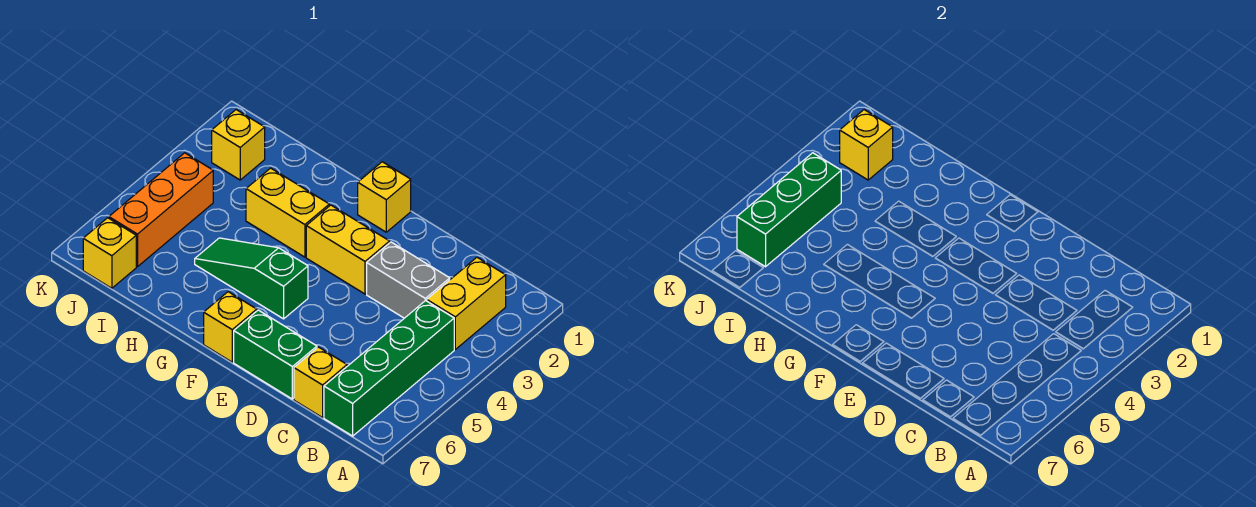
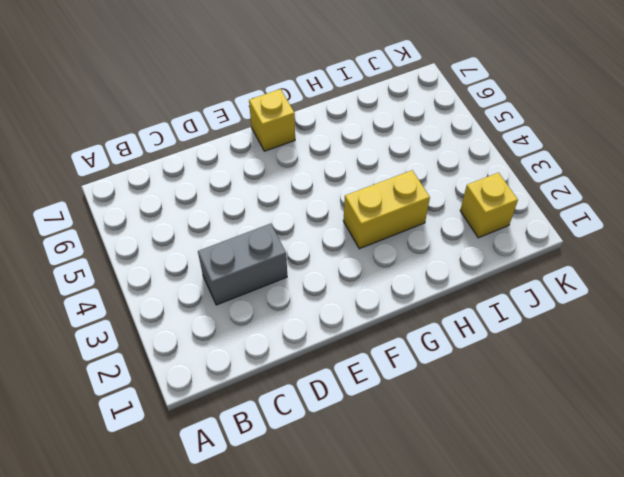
none -> yellow brick B2:B3 level 1
none -> green brick B4:B7 level 1
none -> yellow brick C7 level 1

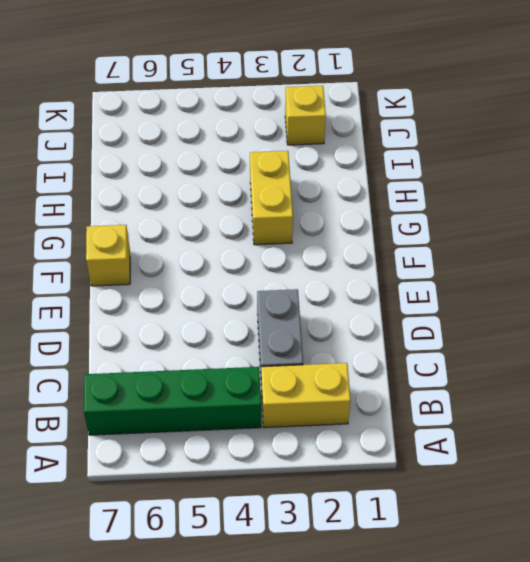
none -> yellow brick C7 level 1
none -> green brick D7:E7 level 1
none -> yellow brick E3:F3 level 1

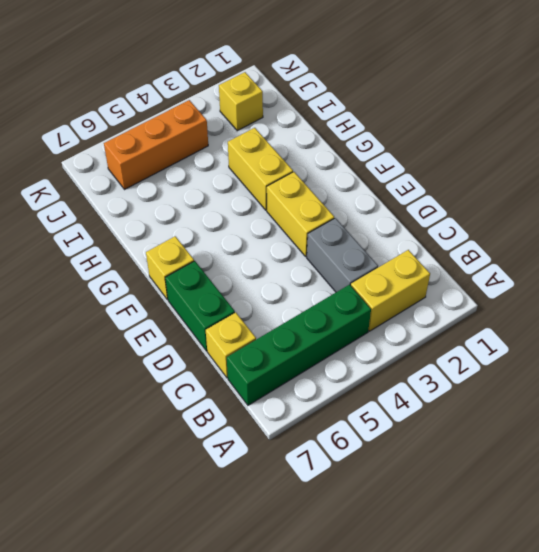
none -> yellow brick F1 level 1
none -> green slope F5:H5 level 1 top F
none -> yellow brick J7 level 1

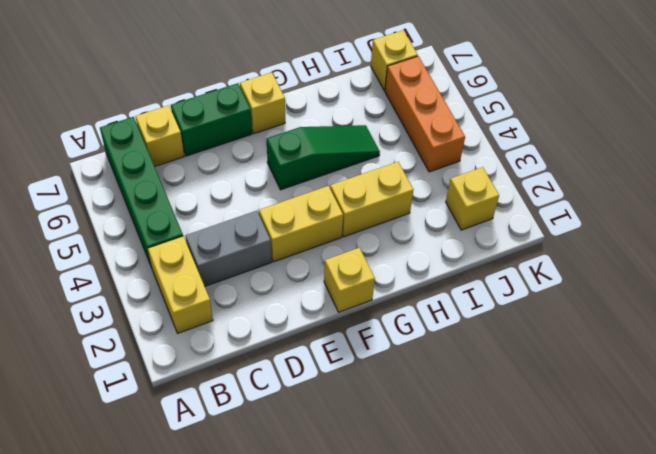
none -> yellow brick J2 level 2
none -> green brick J4:J6 level 2

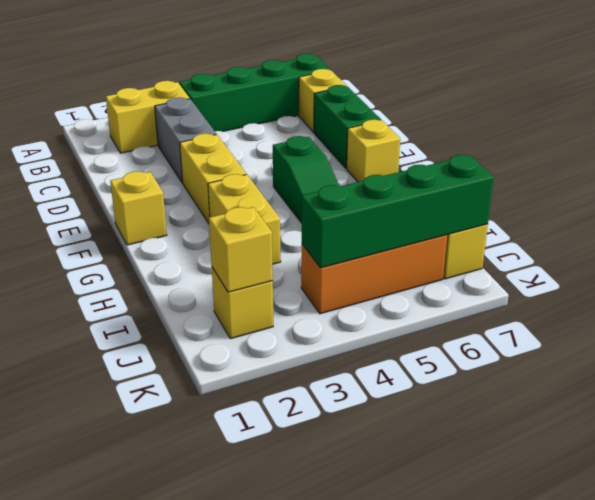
green brick J4:J7 level 2 -> green brick J4:J6 level 2

